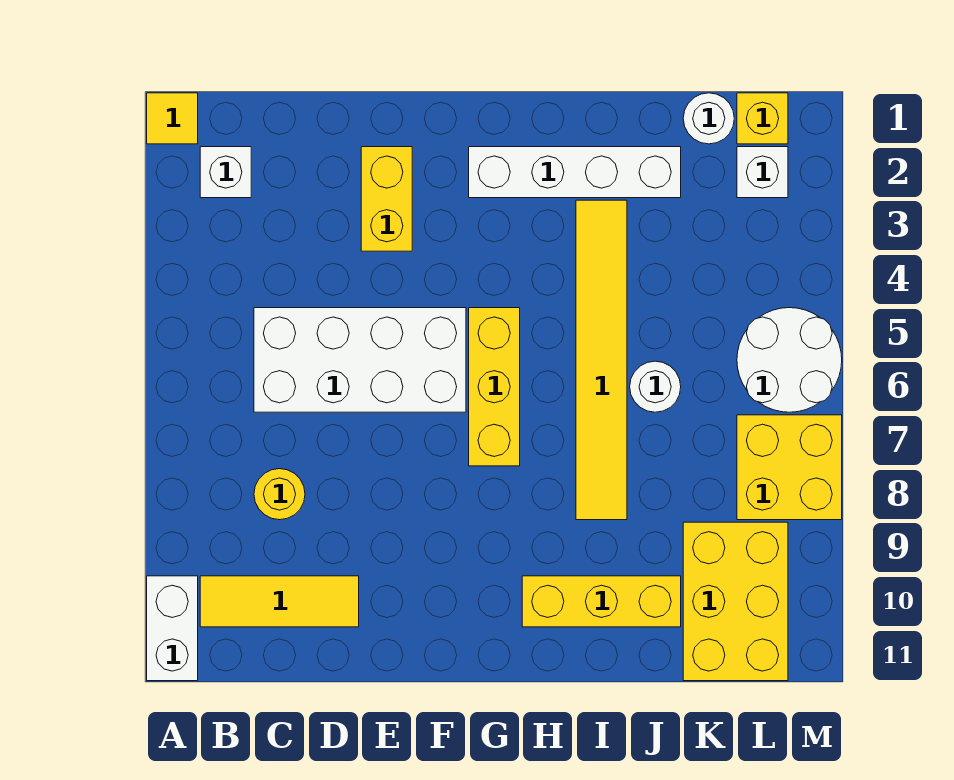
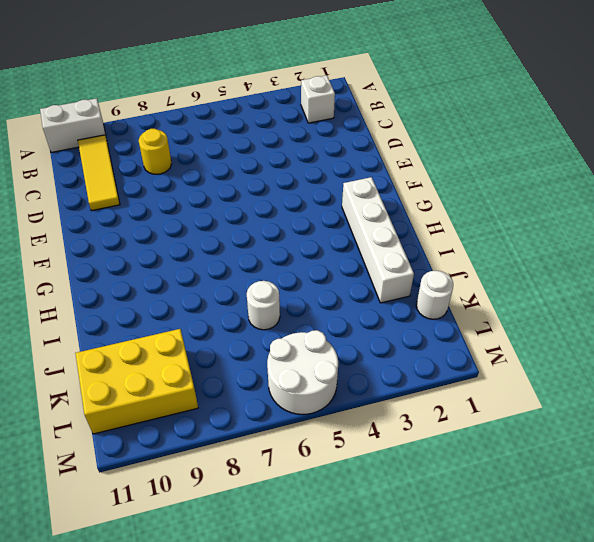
none -> yellow tile A1 level 1
none -> white brick C5:F6 level 1
none -> yellow brick E2:E3 level 1

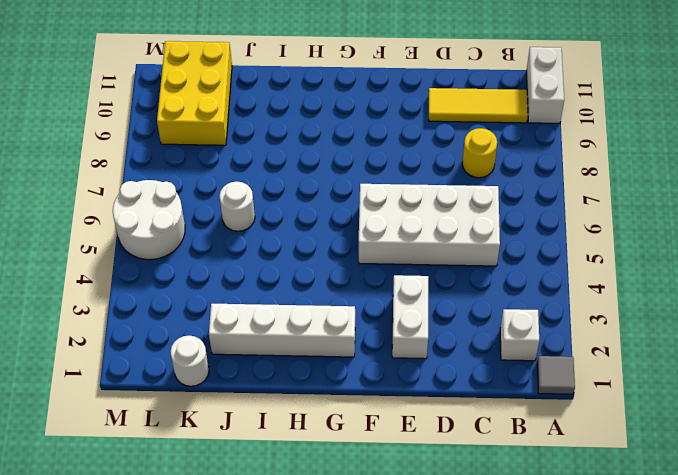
grey tile A1 level 1 -> yellow tile A1 level 1
white brick E2:E3 level 1 -> yellow brick E2:E3 level 1
none -> yellow brick G5:G7 level 1
none -> yellow brick H10:J10 level 1
none -> yellow tile I3:I8 level 1

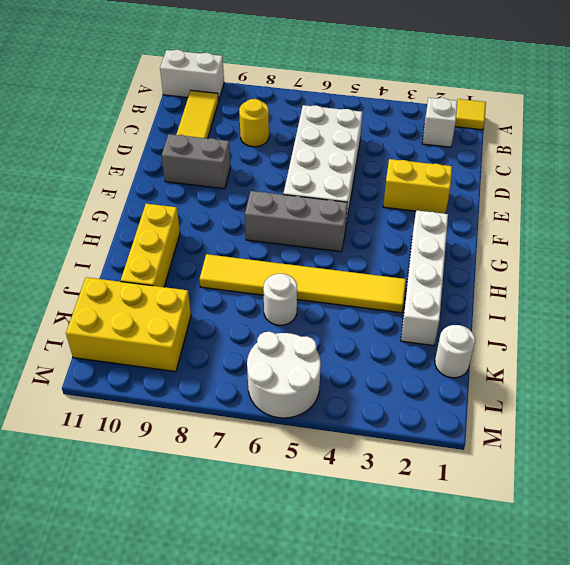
grey brick E9:E10 level 1 -> none
grey brick G5:G7 level 1 -> yellow brick G5:G7 level 1
none -> yellow brick L1 level 1
none -> white brick L2 level 1
none -> yellow brick L7:M8 level 1

